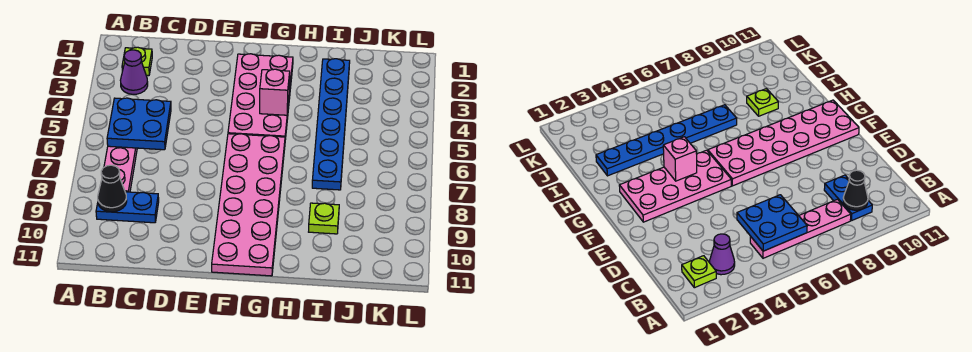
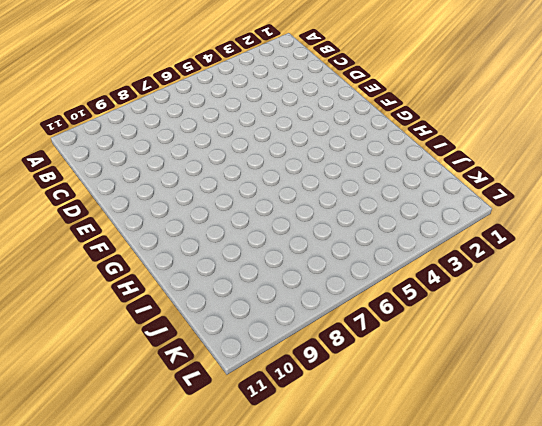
none -> lime plate B2 level 1
none -> purple cone B3 level 1

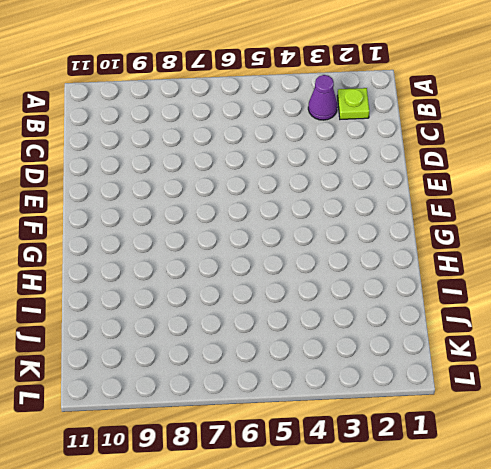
none -> pink plate B5:B8 level 1
none -> blue plate B9:C9 level 1

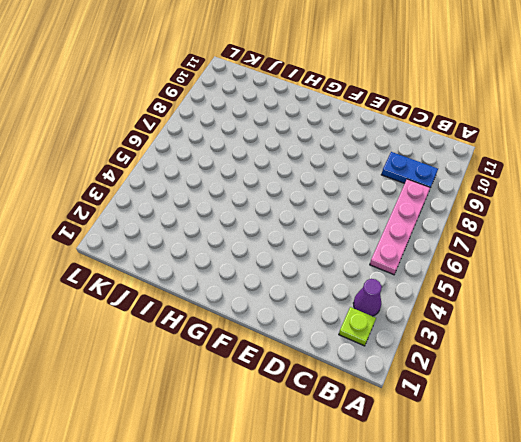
none -> pink plate F2:G5 level 1
none -> pink plate F6:G11 level 1

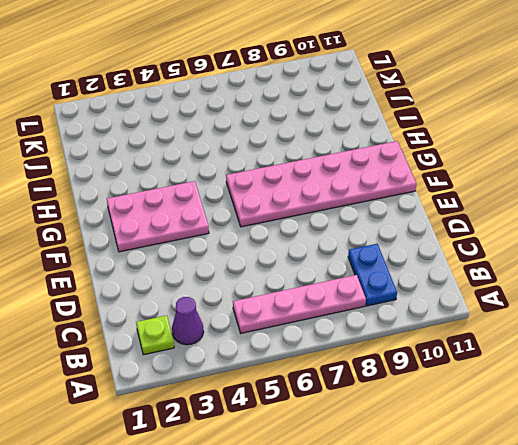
pink plate F2:G4 level 1 -> pink plate F2:G5 level 1
none -> blue plate I2:I7 level 1
none -> lime plate I9 level 1

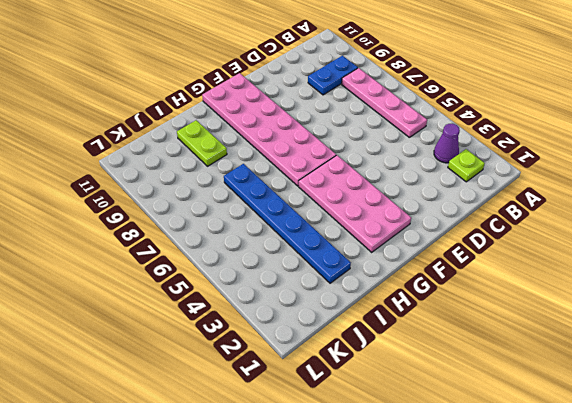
lime plate I9:I10 level 1 -> lime plate I9 level 1
none -> blue plate B5:C6 level 2
none -> black cone B9 level 2

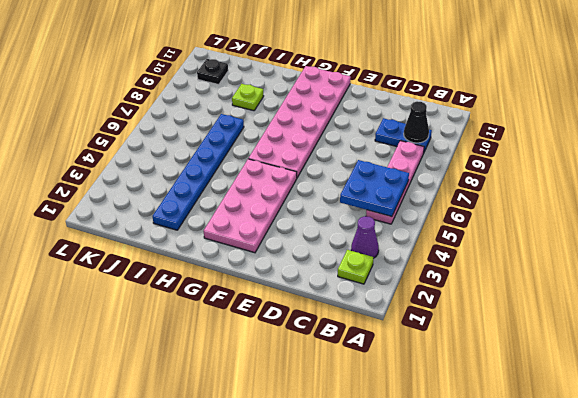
black plate K10 level 1 -> none
none -> pink brick G4 level 2

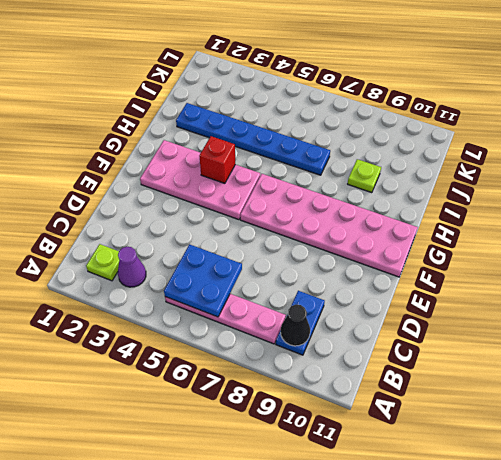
red brick G4 level 2 -> pink brick G4 level 2

